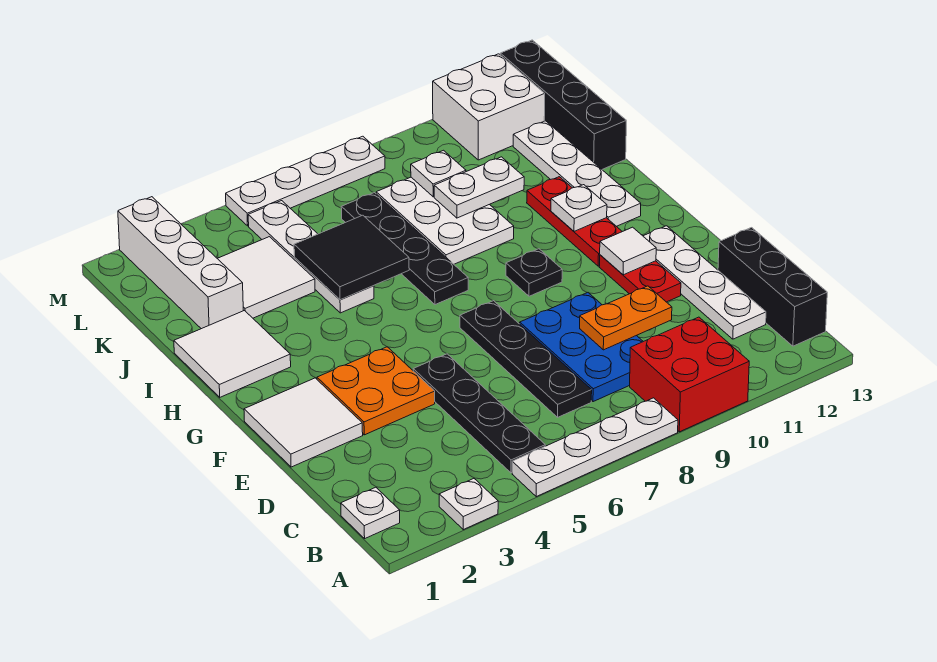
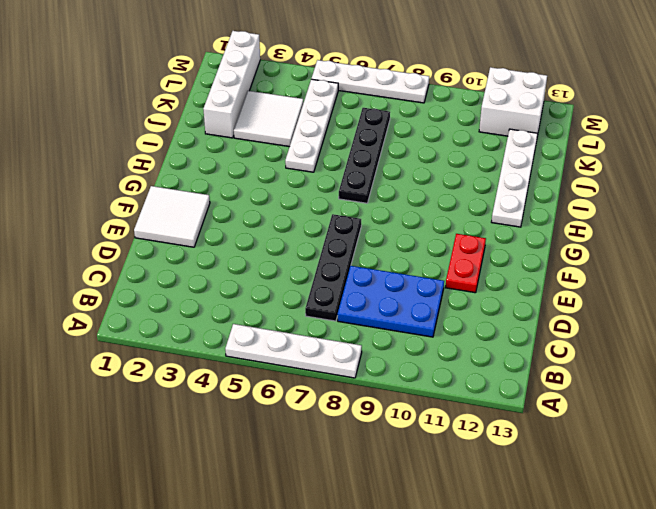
blue plate C8:D10 level 1 -> blue plate C8:E9 level 1
none -> white plate A3 level 1
none -> red brick A9:B10 level 1
none -> white plate B1 level 1
none -> black plate B5:E5 level 1

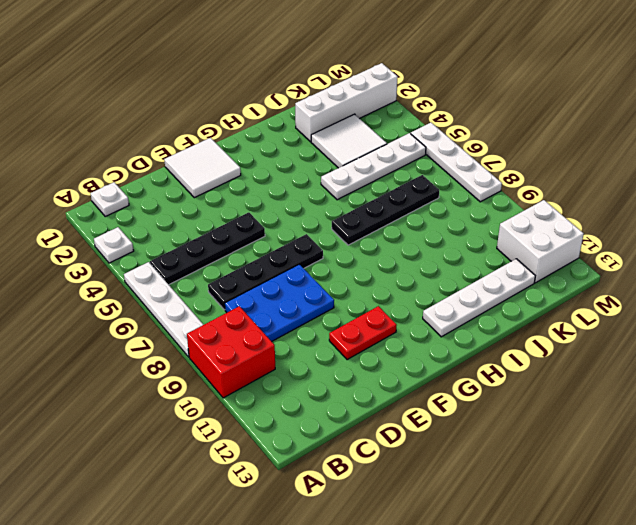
none -> black brick B13:D13 level 1
none -> white plate C12:F12 level 1
none -> orange plate E3:F4 level 1
none -> black plate G9 level 1

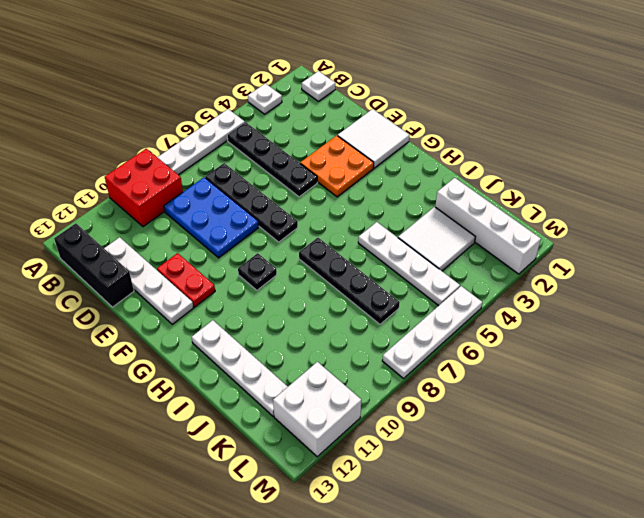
none -> red plate G11:I11 level 1
none -> white tile H1:I2 level 1
none -> white plate I8:K9 level 1
none -> black brick J13:M13 level 1

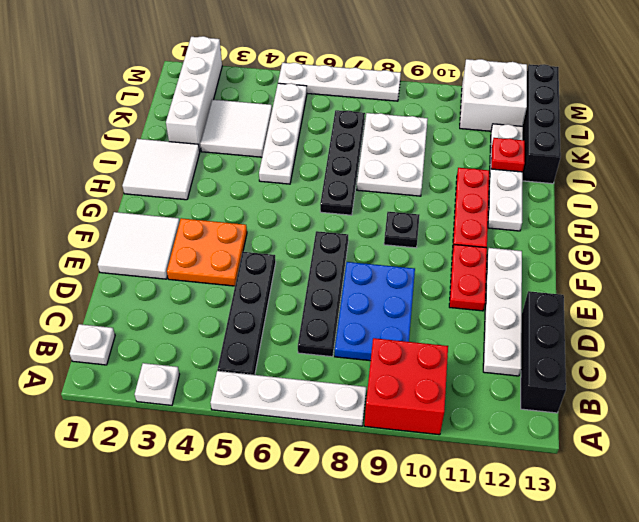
red plate J12 level 2 -> none
none -> orange plate D9:D10 level 2
none -> white tile F11 level 2
none -> white plate H11 level 2
none -> black tile I5:J6 level 2

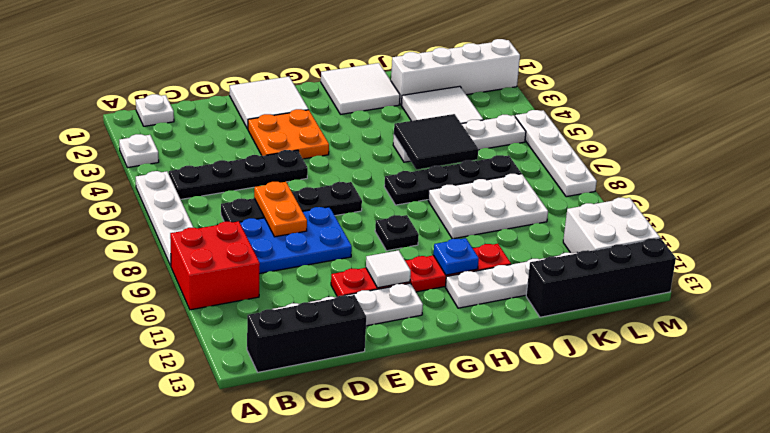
orange plate D7:D8 level 2 -> orange plate D9:D10 level 2
blue plate H11 level 2 -> white plate H11 level 2
none -> white plate J9:J10 level 2
none -> white plate K9 level 2

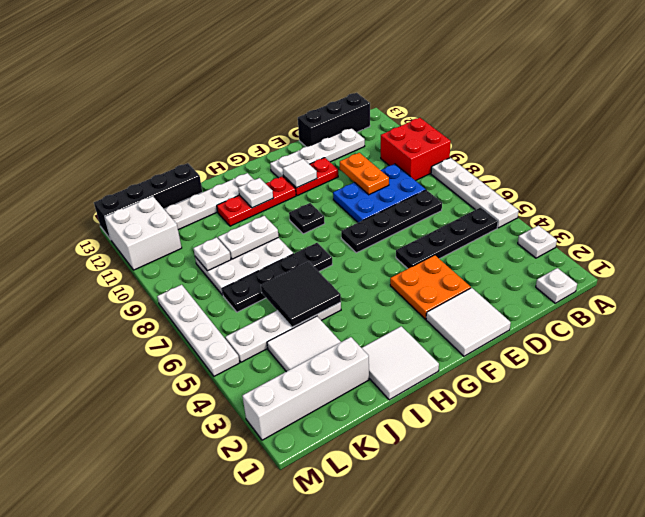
white plate I9:J9 level 2 -> white plate J9:J10 level 2

